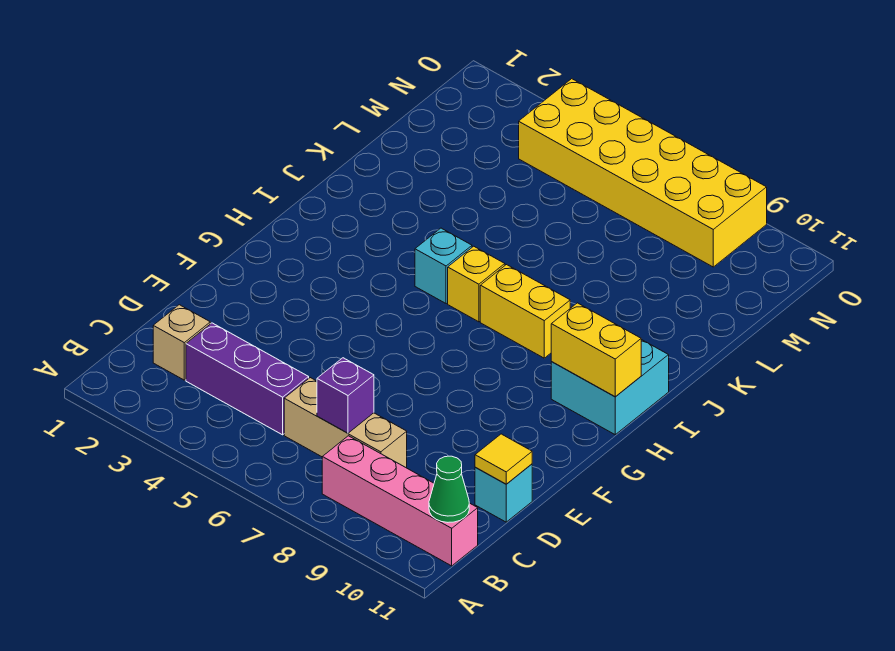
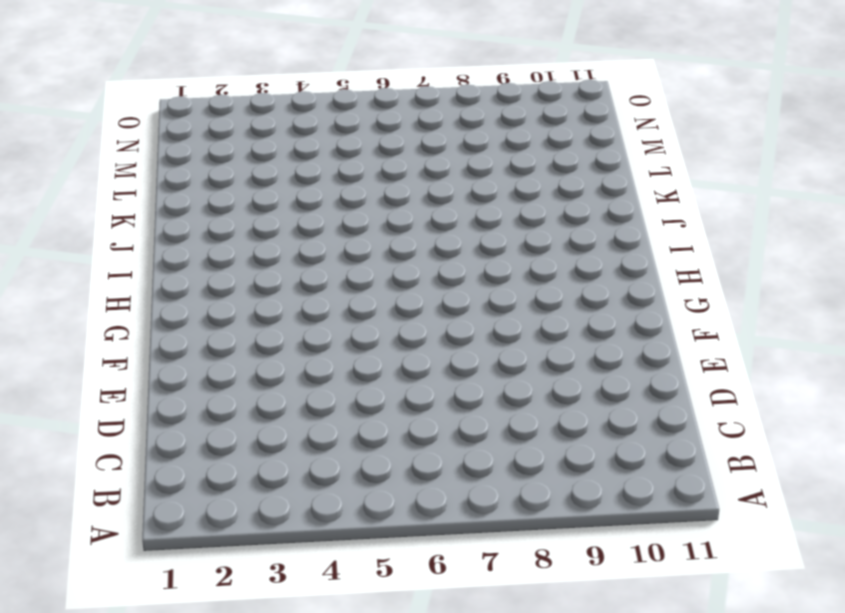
none -> pink brick B8:B11 level 1
none -> tan brick C2 level 1
none -> purple brick C3:C5 level 1

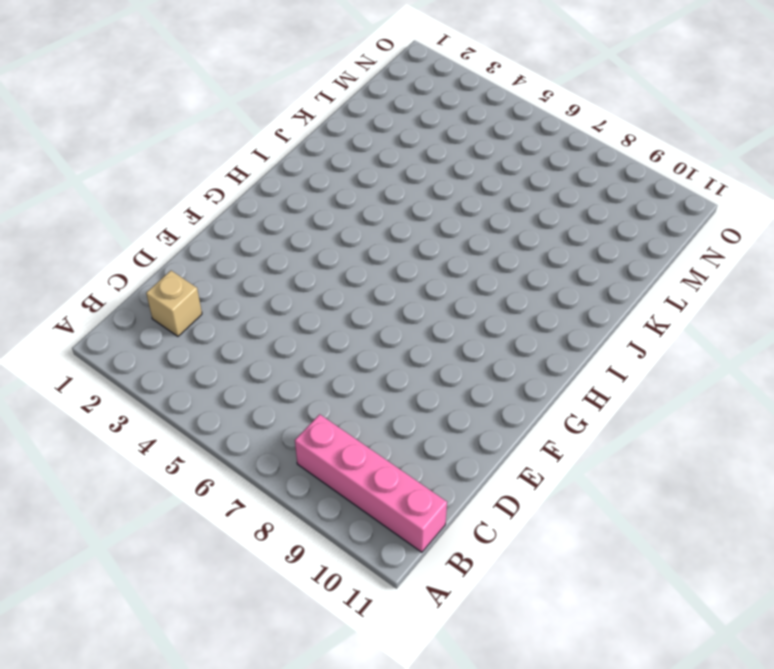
none -> purple brick C3:C5 level 1
none -> tan brick C6:C8 level 1
none -> cyan brick D11 level 1

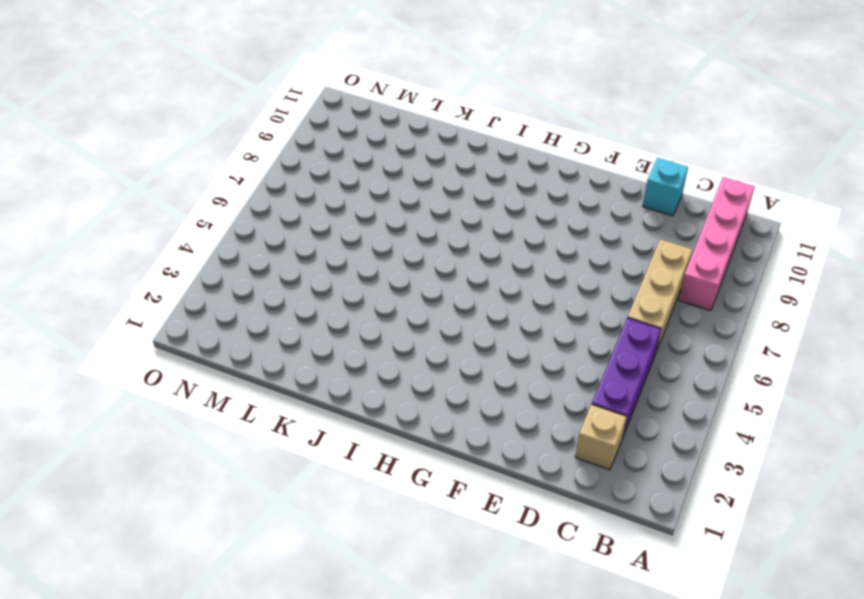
none -> cyan brick H10:I11 level 1
none -> cyan brick I5 level 1
none -> yellow brick I6 level 1

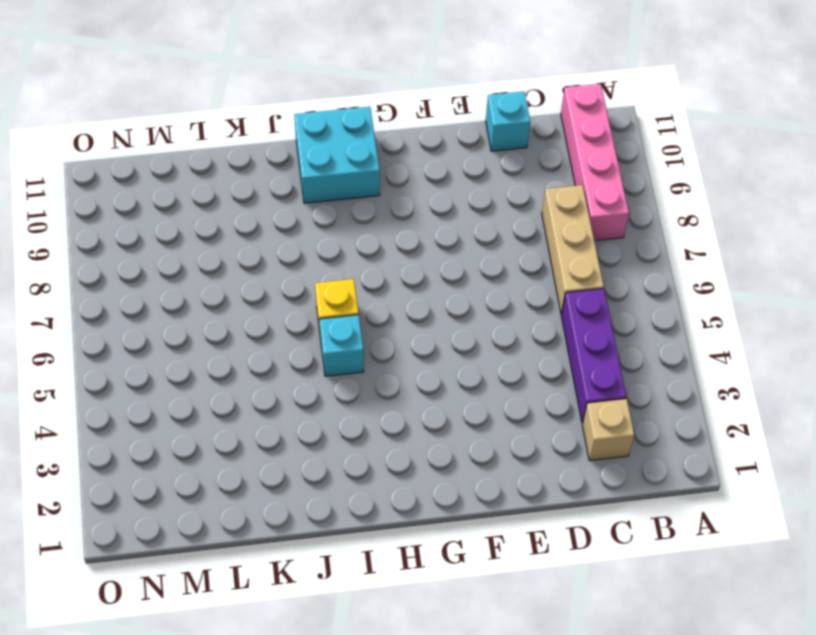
none -> yellow brick I7:I8 level 1
none -> yellow brick N4:O9 level 1
none -> green cone B11 level 2

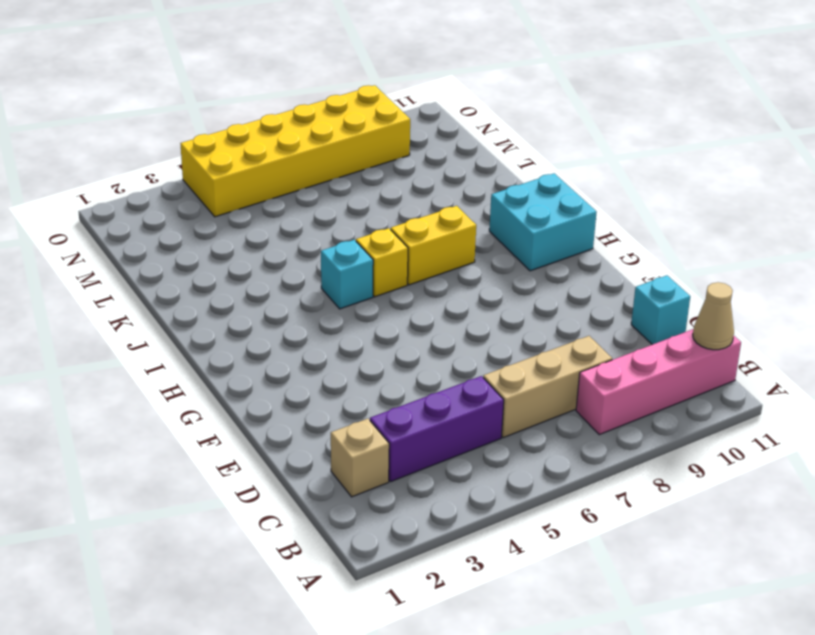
tan cone B11 level 2 -> green cone B11 level 2
none -> purple brick C7 level 2
none -> yellow tile D11 level 2
none -> yellow brick H10:H11 level 2

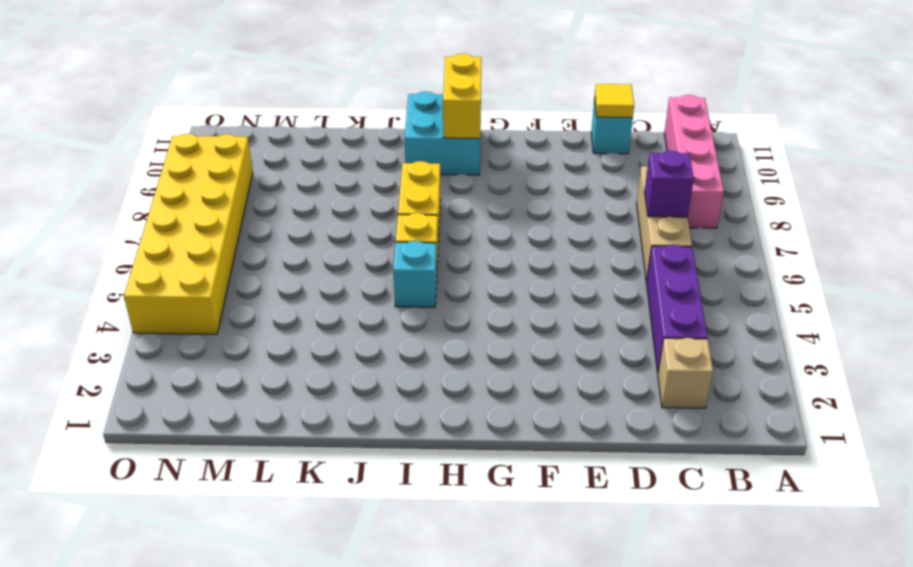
none -> green cone B11 level 2

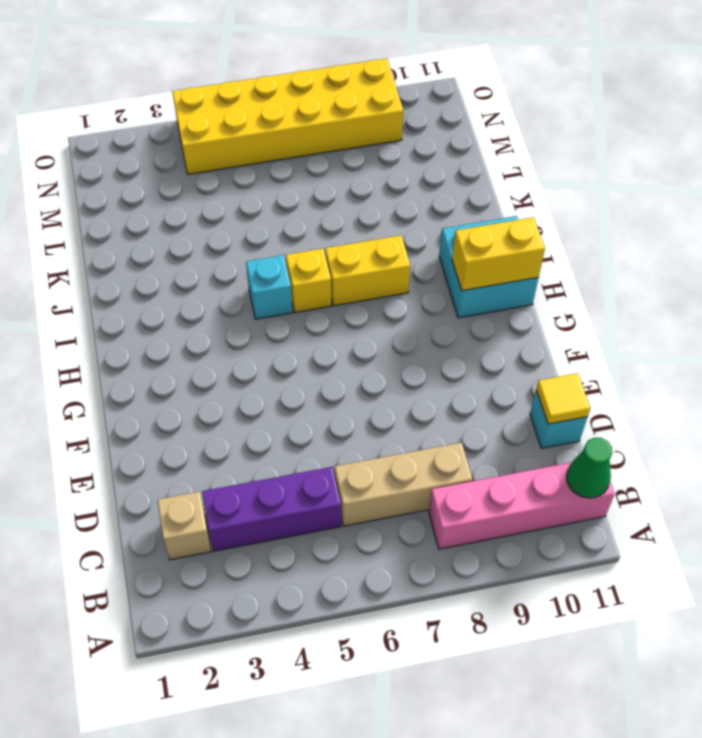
none -> purple brick C7 level 2

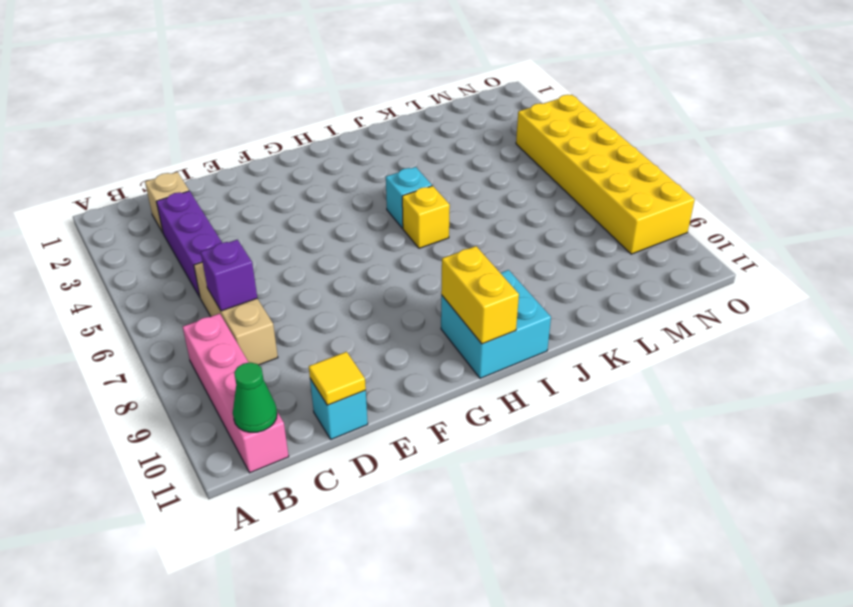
none -> yellow brick I7:I8 level 1

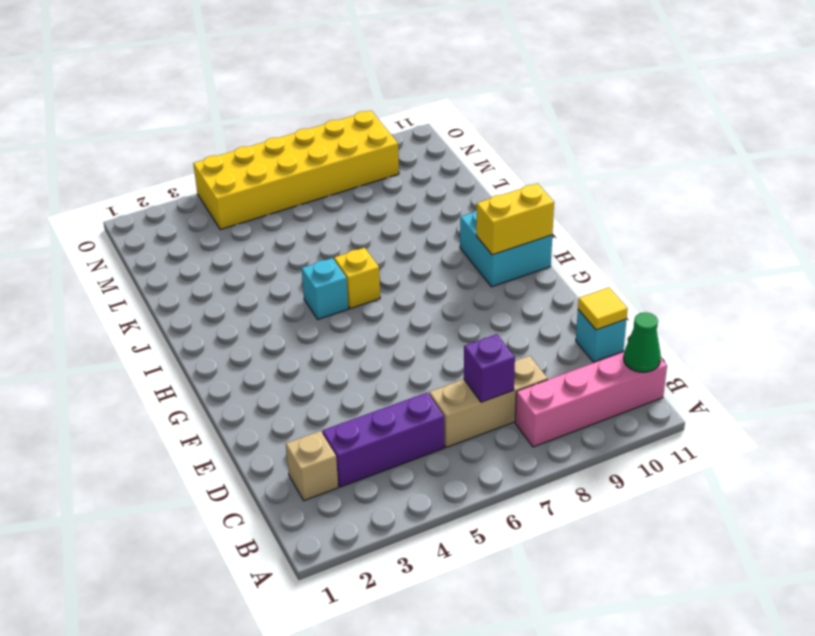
none -> yellow brick I7:I8 level 1

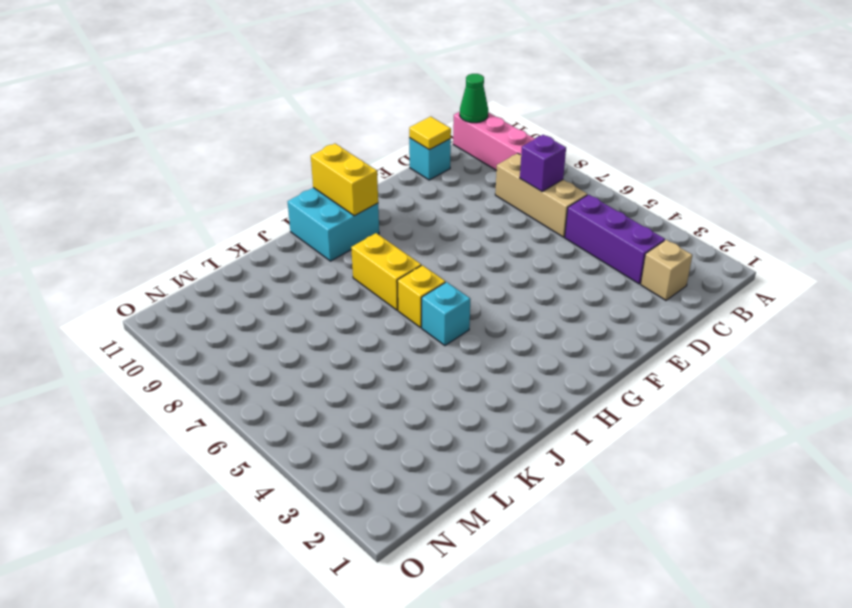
none -> yellow brick N4:O9 level 1

